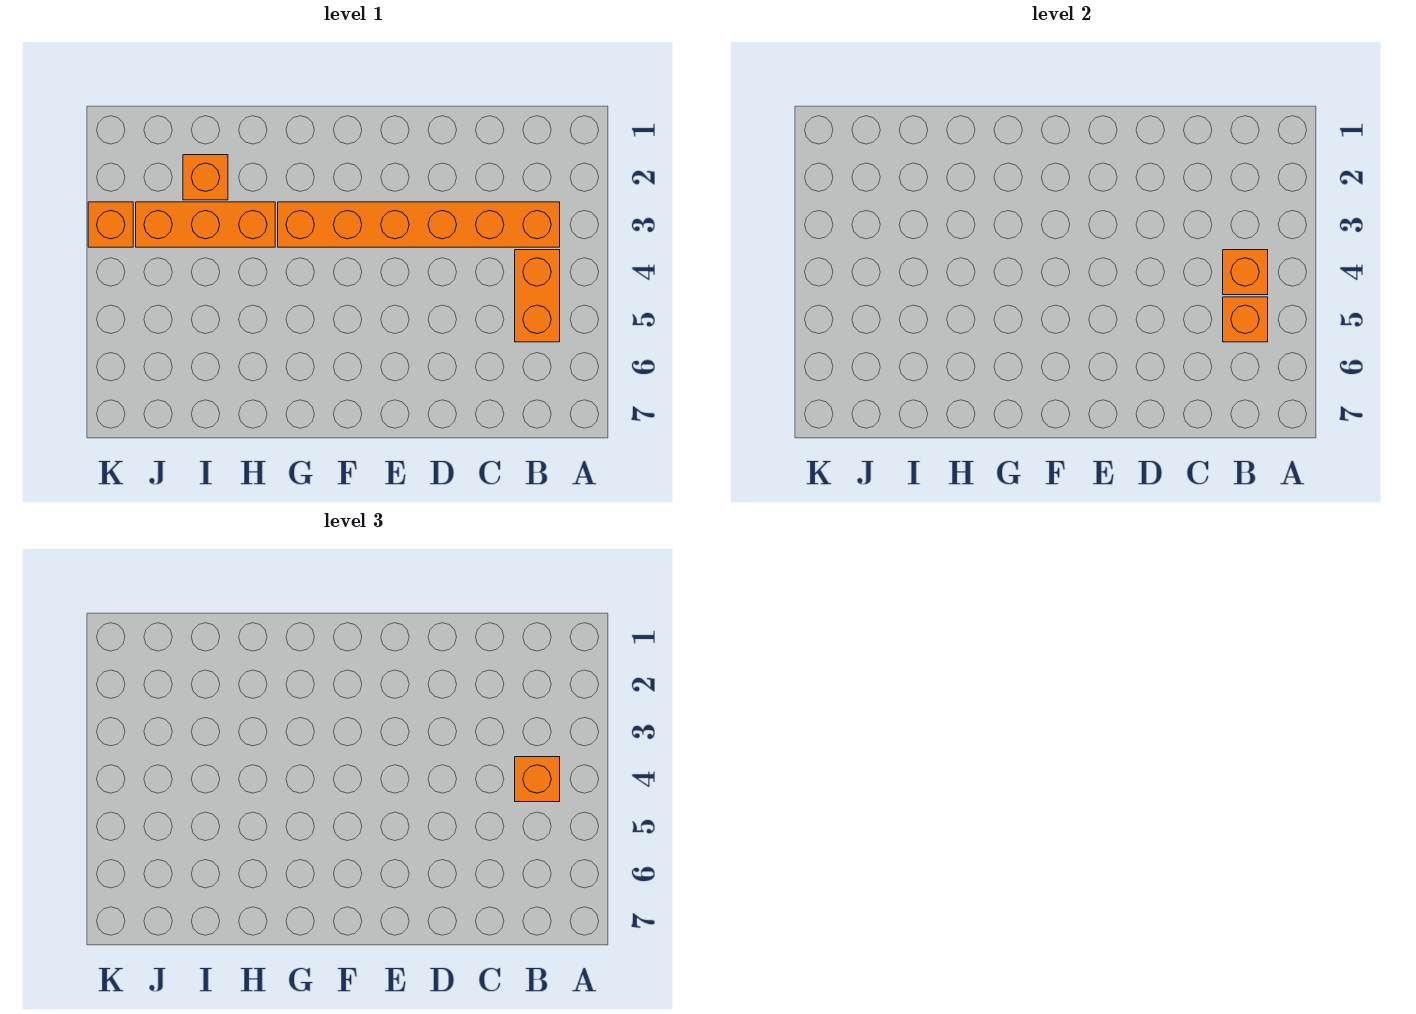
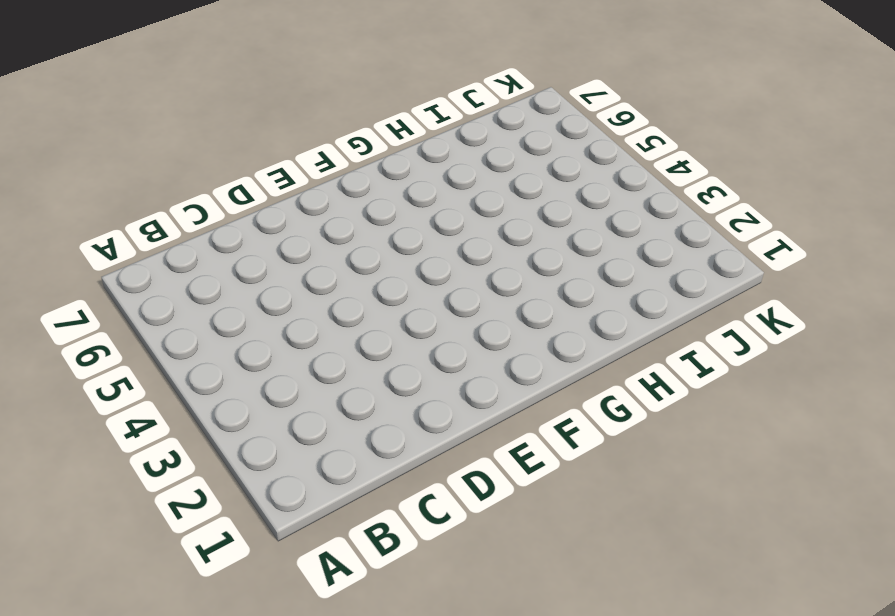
none -> orange brick B3:G3 level 1
none -> orange brick B4:B5 level 1

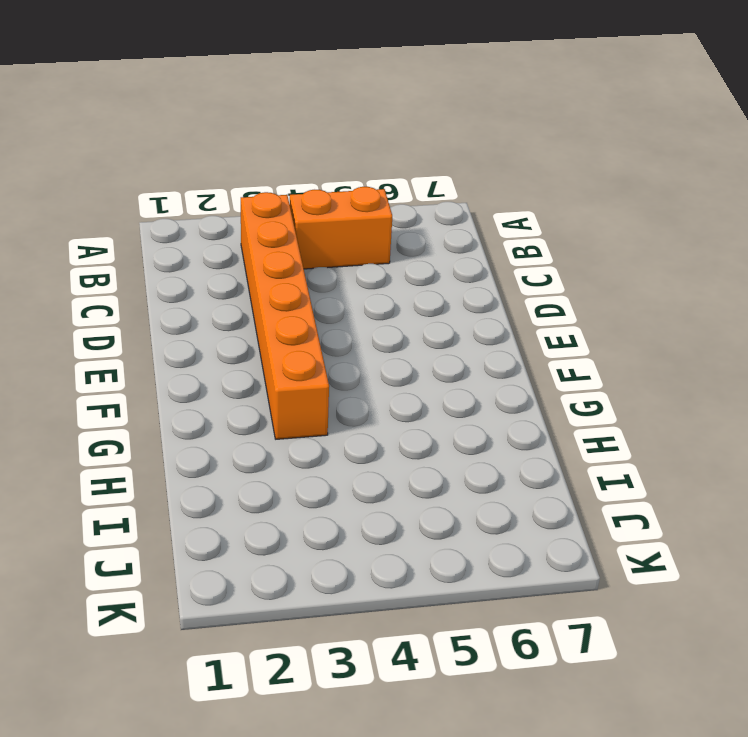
none -> orange brick H3:J3 level 1
none -> orange brick I2 level 1

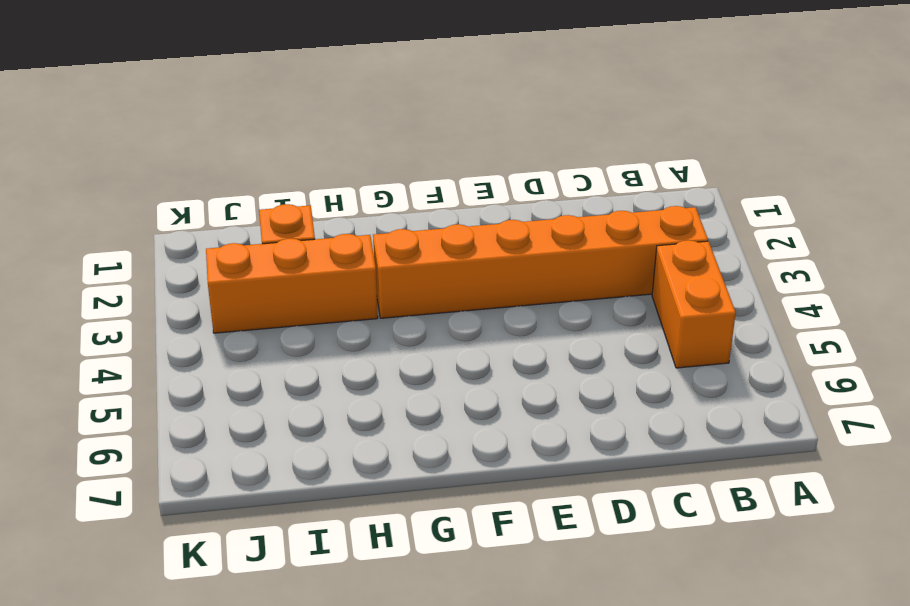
none -> orange brick K3 level 1
none -> orange brick B4 level 2

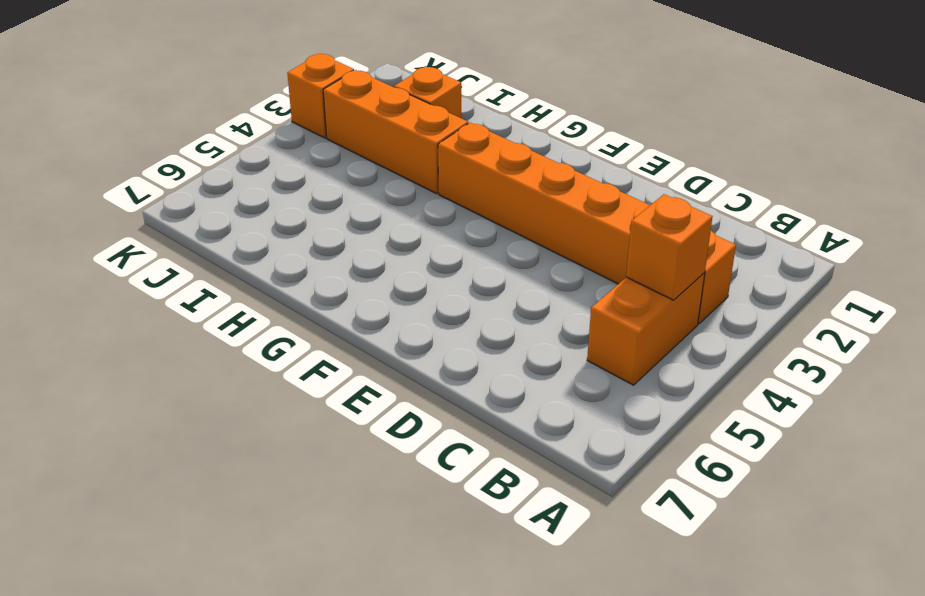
none -> orange brick B5 level 2
none -> orange brick B4 level 3

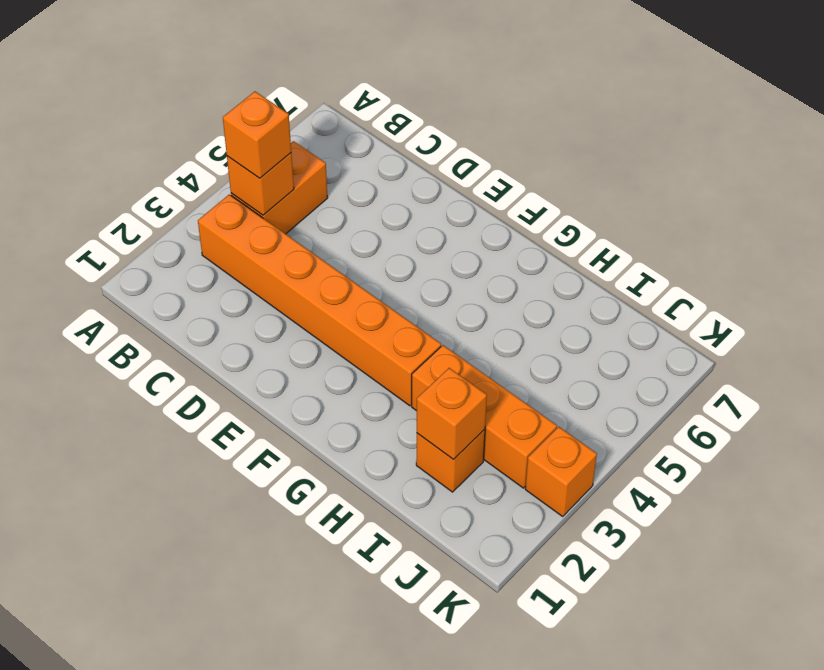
orange brick I2 level 2 -> orange brick B5 level 2

